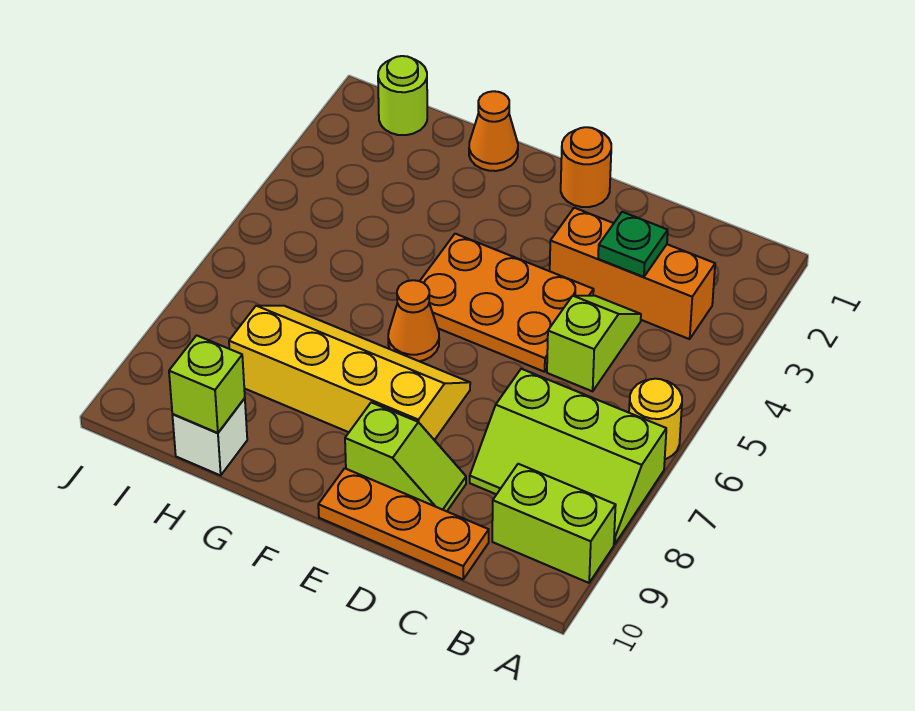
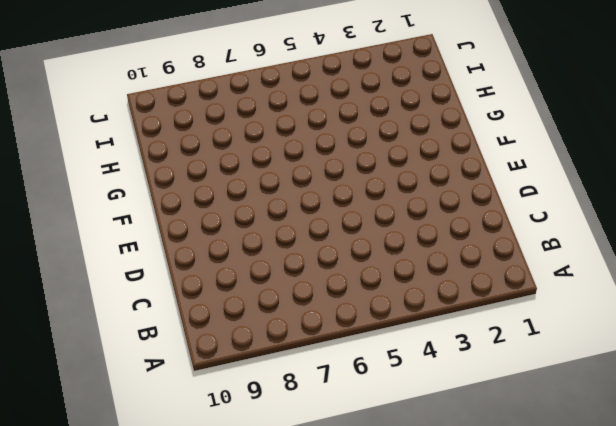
none -> yellow round brick A6 level 1
none -> lime slope A7:C8 level 1 top 7
none -> lime brick A9:B9 level 1

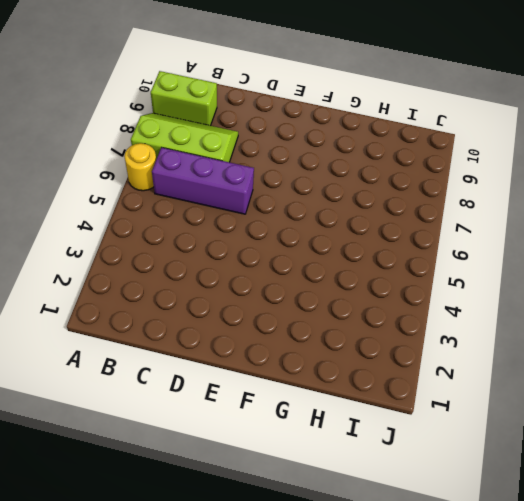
purple brick B6:D6 level 1 -> none
none -> orange brick B3:D3 level 1
none -> lime slope C4:C5 level 1 top 5
none -> orange plate C10:E10 level 1

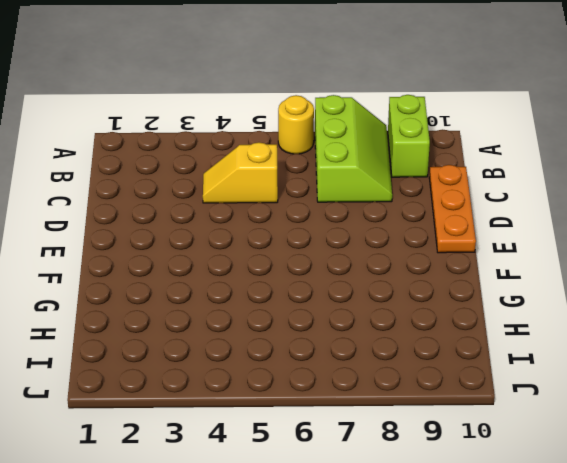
yellow slope C4:C5 level 1 top 5 -> lime slope C4:C5 level 1 top 5
none -> orange brick B3:D3 level 1
none -> orange plate D4:F5 level 1
none -> lime slope D9:E9 level 1 top E

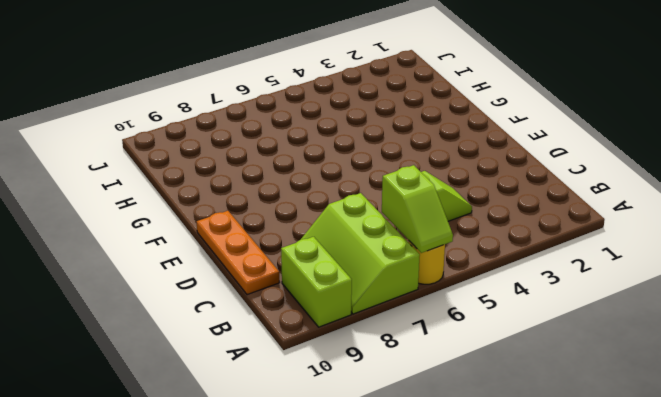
lime slope A6:B6 level 2 top B -> lime slope D9:E9 level 1 top E
none -> orange brick B3:D3 level 1
none -> orange plate D4:F5 level 1
none -> orange round brick E1 level 1

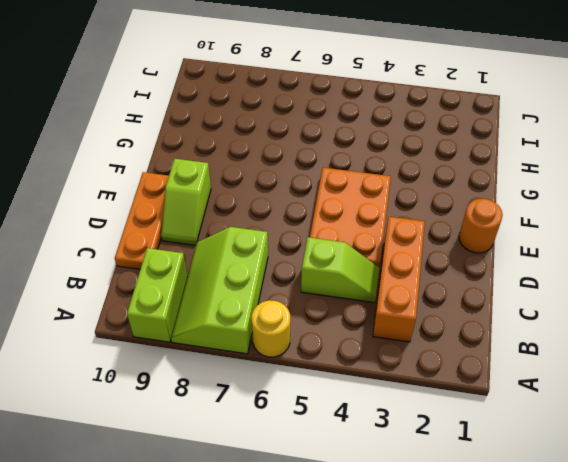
none -> yellow slope E7:H8 level 1 top 8
none -> orange cone F6 level 1
none -> orange cone G1 level 1

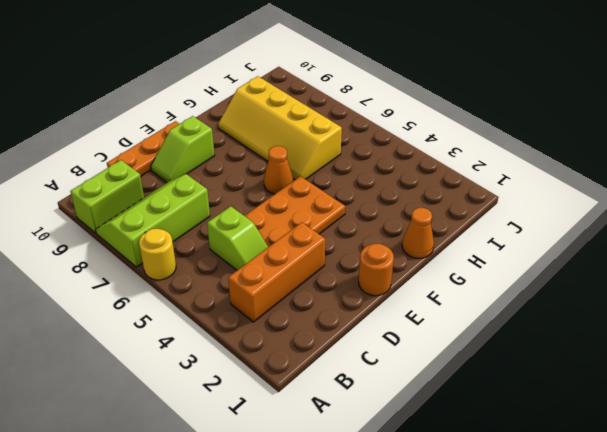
yellow slope G6:H9 level 1 top H -> yellow slope E7:H8 level 1 top 8
none -> white brick H10 level 1
none -> lime round brick I1 level 1
none -> green plate C3 level 2

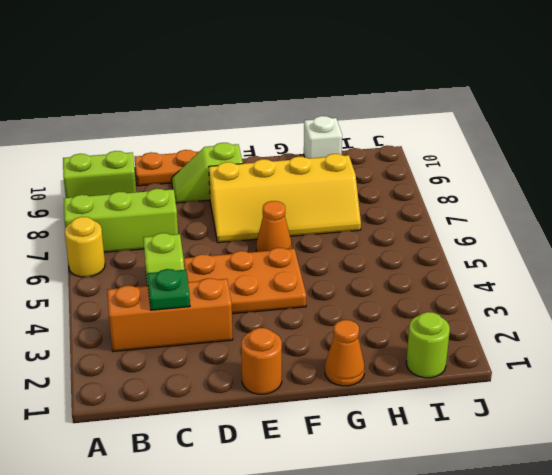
none -> lime brick H10 level 2

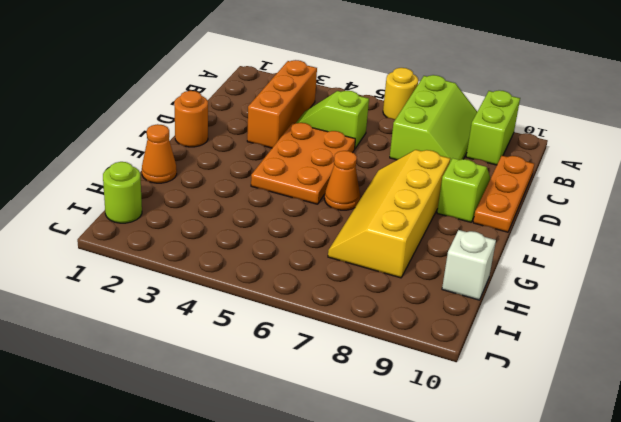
none -> green plate C3 level 2
none -> lime brick H10 level 2

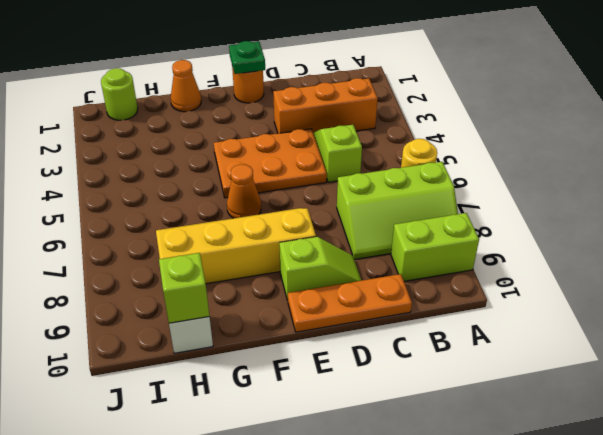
green plate E1 level 2 -> green plate C3 level 2

